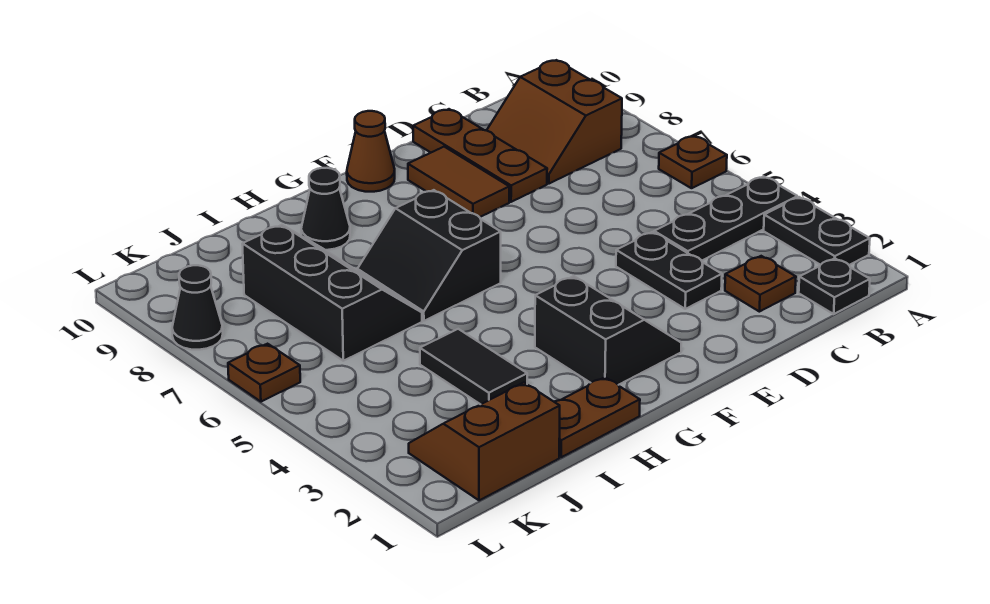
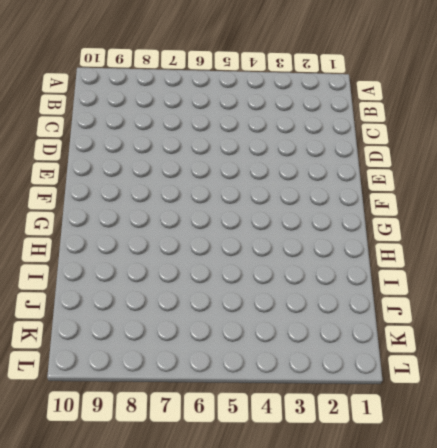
none -> black plate A2:A3 level 1
none -> black plate A4:C4 level 1
none -> brown plate A6 level 1

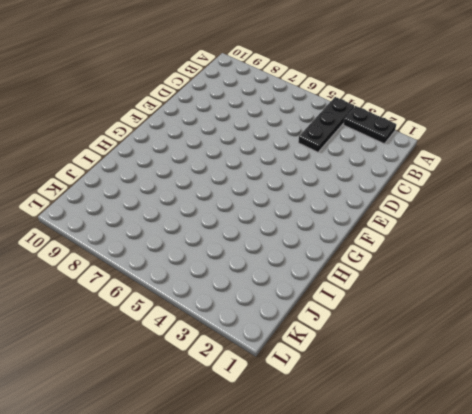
none -> brown plate A6 level 1
none -> black plate B1 level 1
none -> brown slope B8:C9 level 1 top B

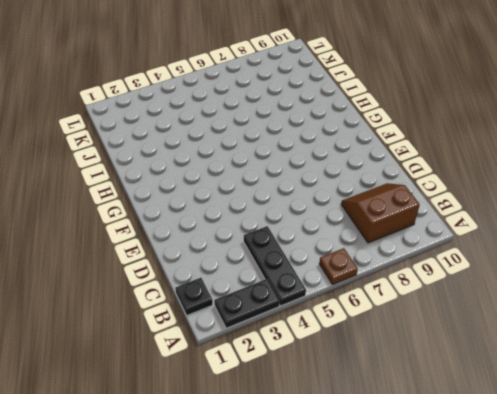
none -> brown plate C2 level 1
none -> black plate D3:D4 level 1
none -> brown plate D8:D10 level 1

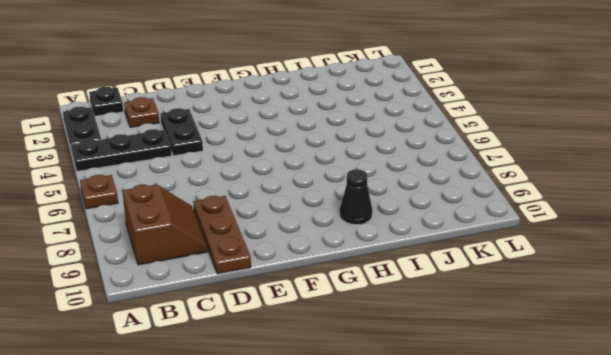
none -> brown tile E8:E9 level 1
none -> black slope F2:G3 level 1 top G
none -> brown cone F10 level 1

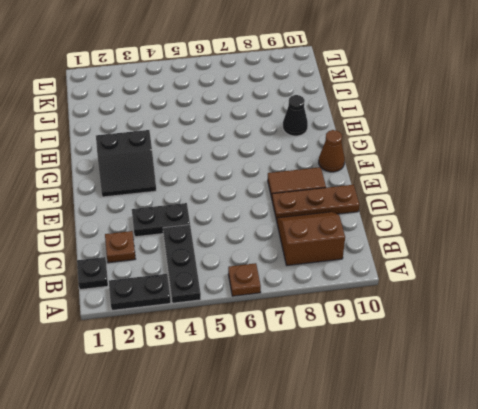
none -> black slope G6:H7 level 1 top G
none -> brown plate H1:I1 level 1
none -> black tile I3:I4 level 1

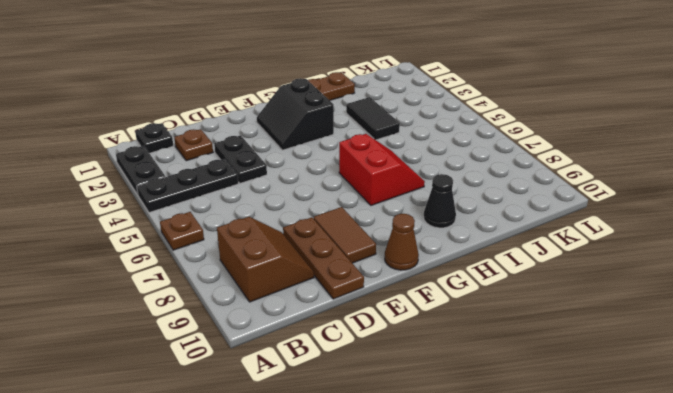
red slope G6:H7 level 1 top G -> black slope G6:H7 level 1 top G
none -> black slope I6:J8 level 1 top J
none -> brown slope J1:K2 level 1 top 1
none -> brown plate L6 level 1

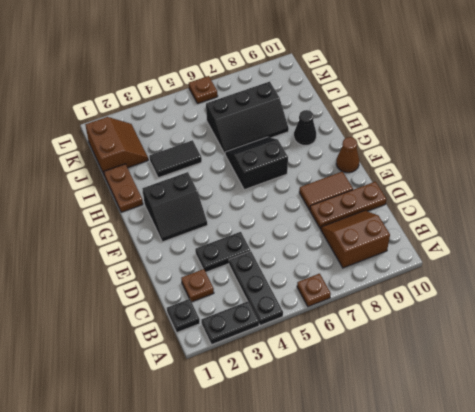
none -> black cone L8 level 1

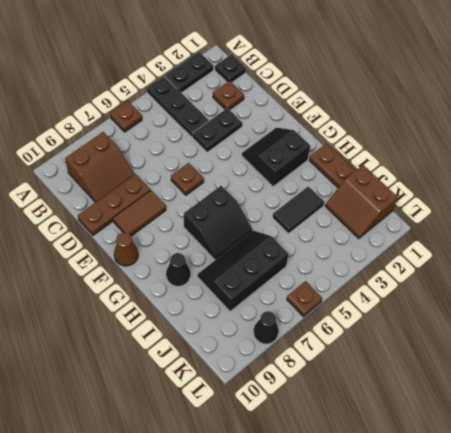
brown plate E6 level 1 -> none

